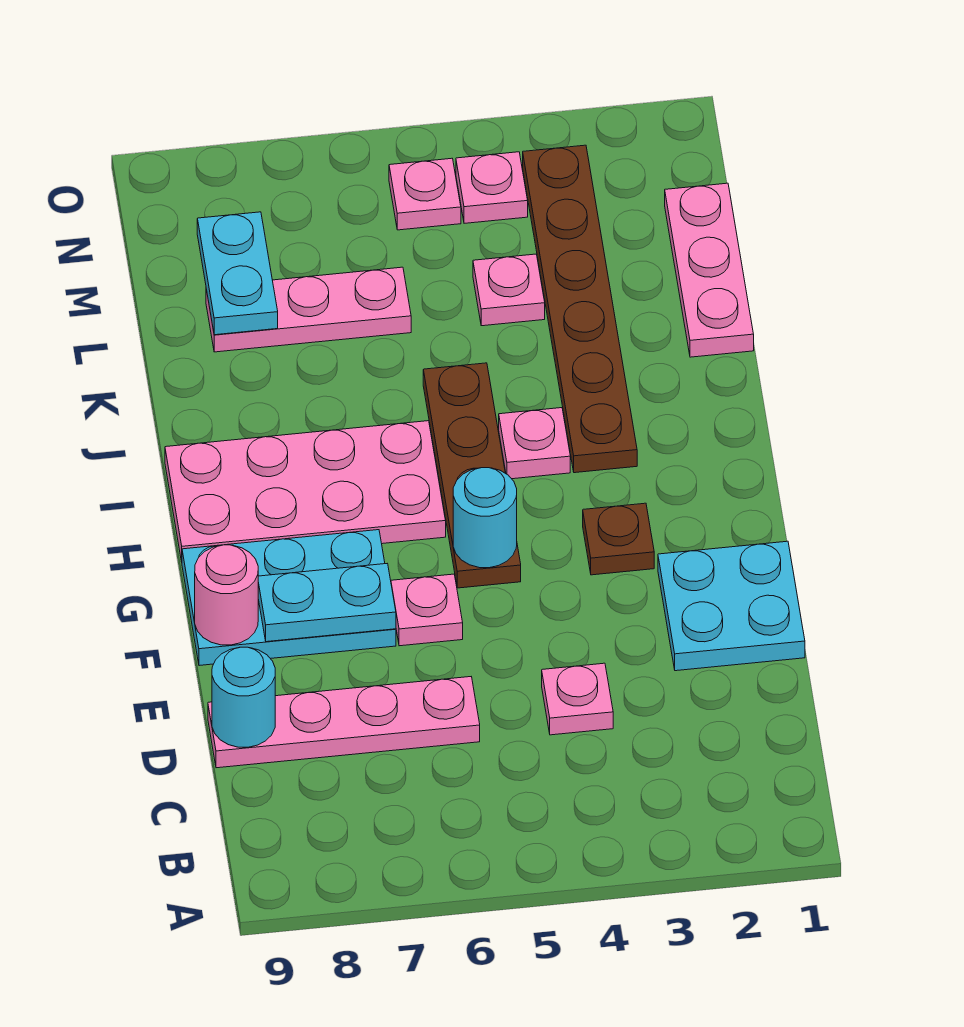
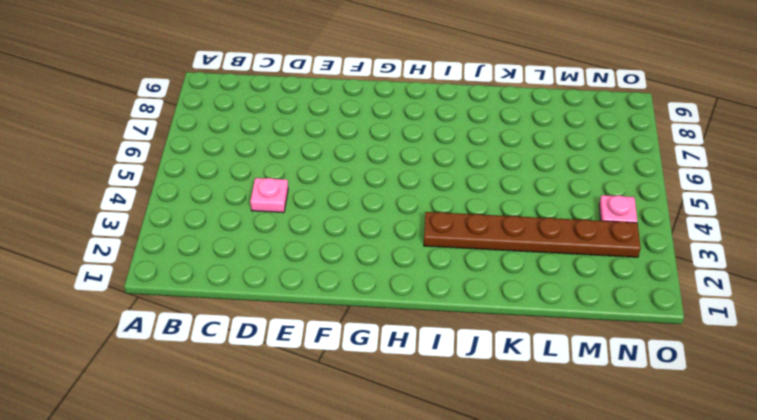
none -> pink plate D6:D9 level 1
none -> cyan plate E1:F2 level 1
none -> pink plate F6 level 1

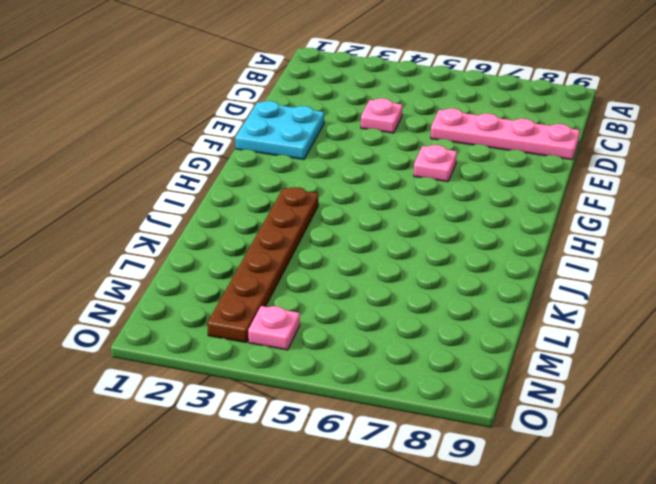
none -> cyan plate F7:G9 level 1
none -> brown plate G3 level 1
none -> brown plate G5:J5 level 1

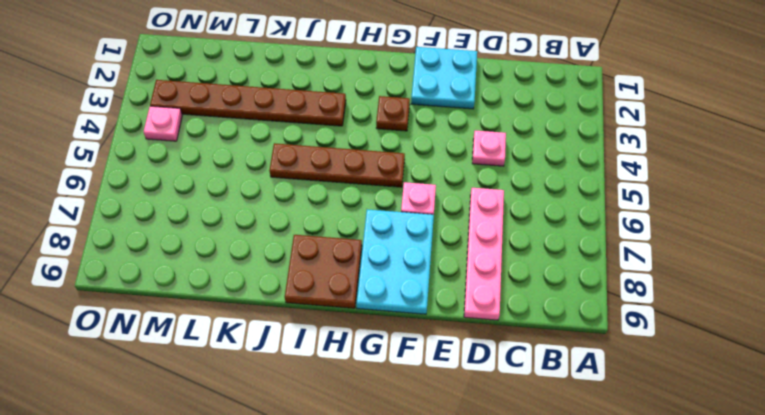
brown plate H8:I9 level 1 -> pink plate H6:I9 level 1
none -> pink plate I4 level 1
none -> pink plate K1:M1 level 1
none -> pink plate L4 level 1

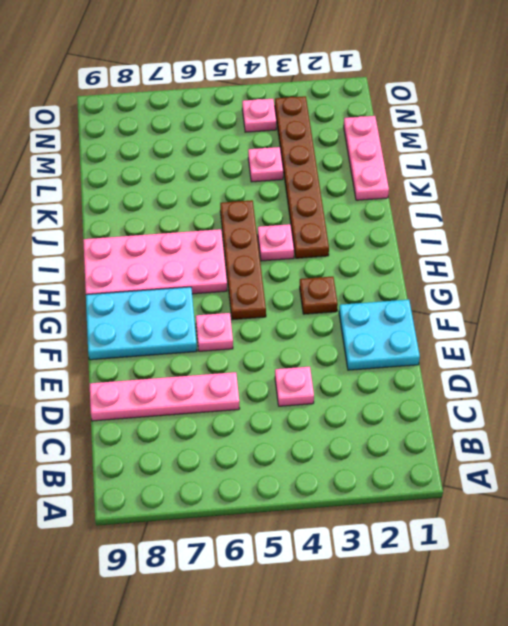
none -> pink plate L6:L8 level 1
none -> pink plate N5 level 1
none -> cyan round brick D9 level 2

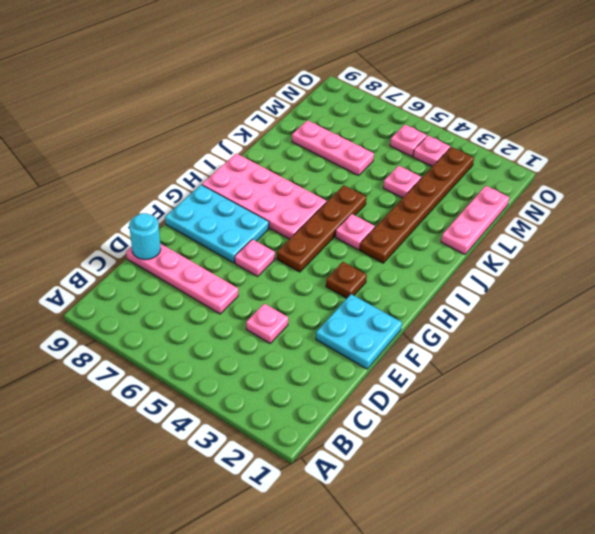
none -> cyan plate F7:F8 level 2
none -> pink round brick F9 level 2
none -> cyan round brick G5 level 2

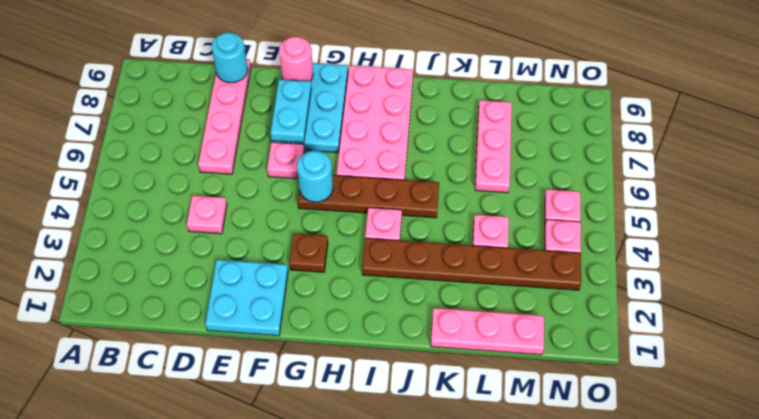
none -> cyan plate L8:M8 level 2

